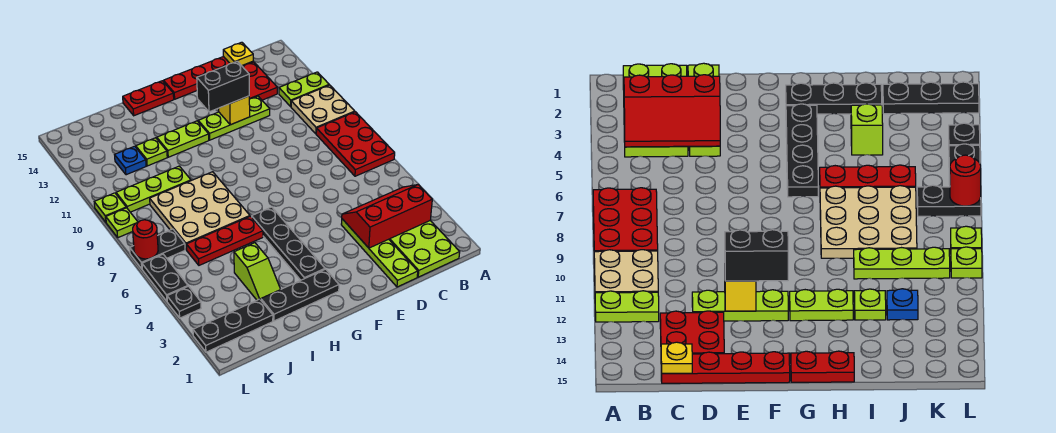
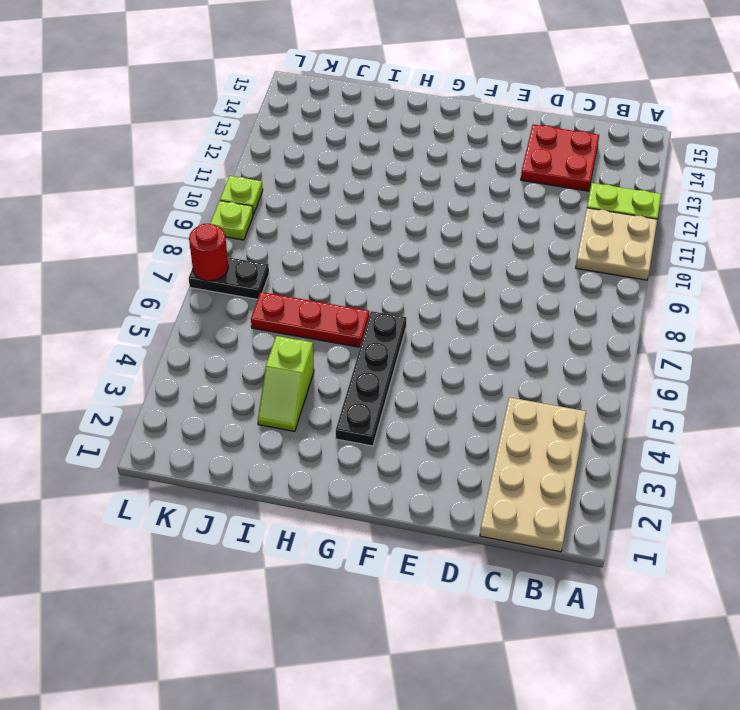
tan plate B1:C4 level 1 -> lime plate B1:C4 level 1
none -> red plate A7:B9 level 1
none -> red plate C15:F15 level 1
none -> lime plate D1:D4 level 1

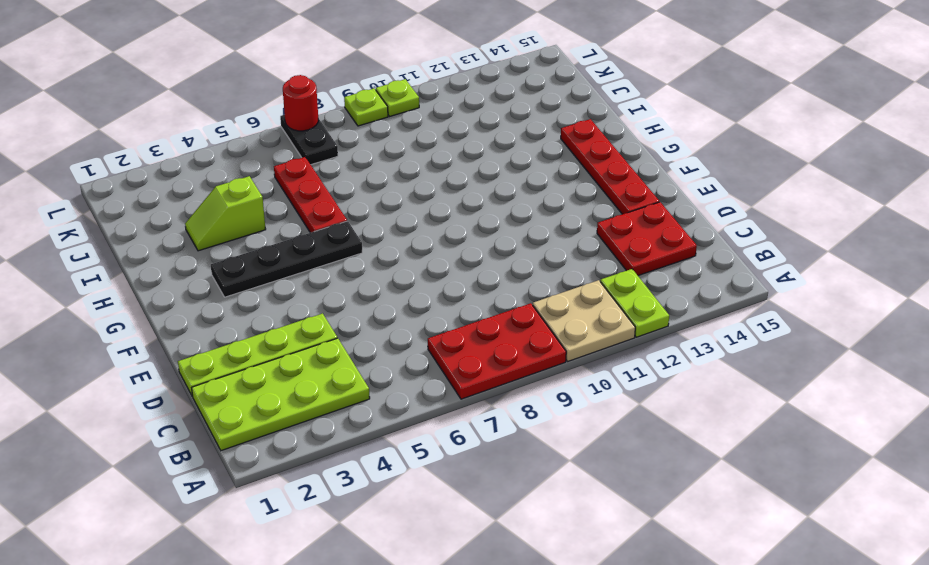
red plate E14:H14 level 1 -> red plate C15:F15 level 1
none -> lime plate D12:F12 level 1
none -> black plate G2:I2 level 1
none -> lime plate G12:H12 level 1

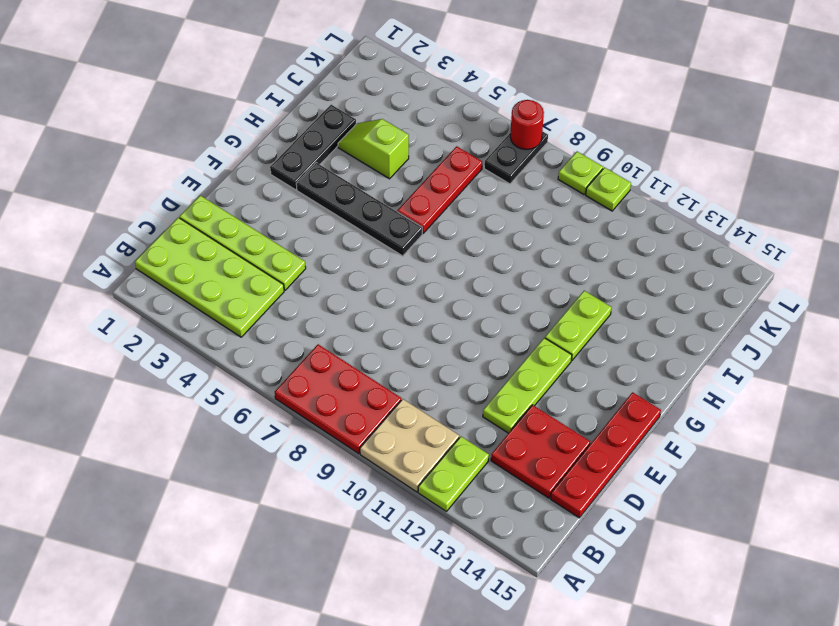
none -> red plate G15:H15 level 1
none -> tan plate H7:J9 level 1
none -> lime plate I10:K10 level 1

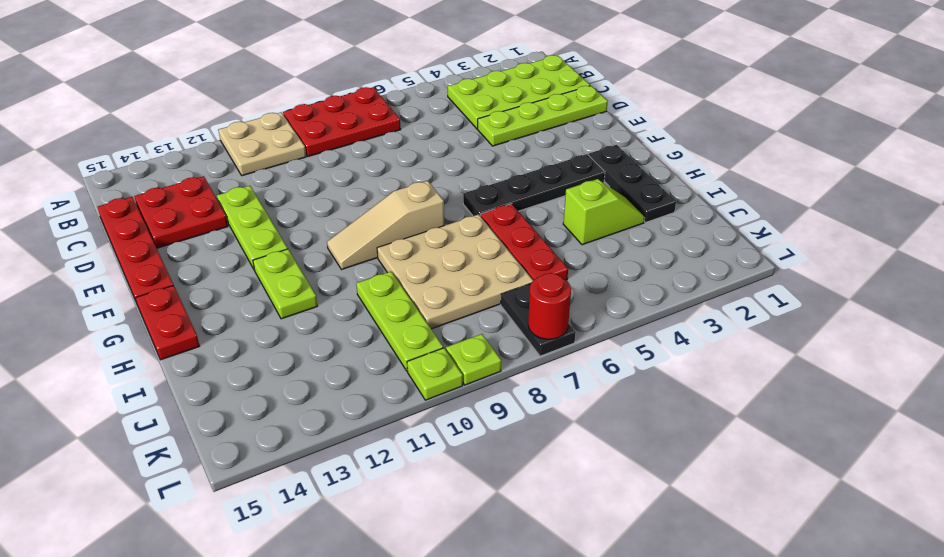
tan slope G8:G10 level 1 top 8 -> none
none -> lime plate A12:B12 level 1
none -> lime plate I12 level 1
none -> black plate J2:L2 level 1

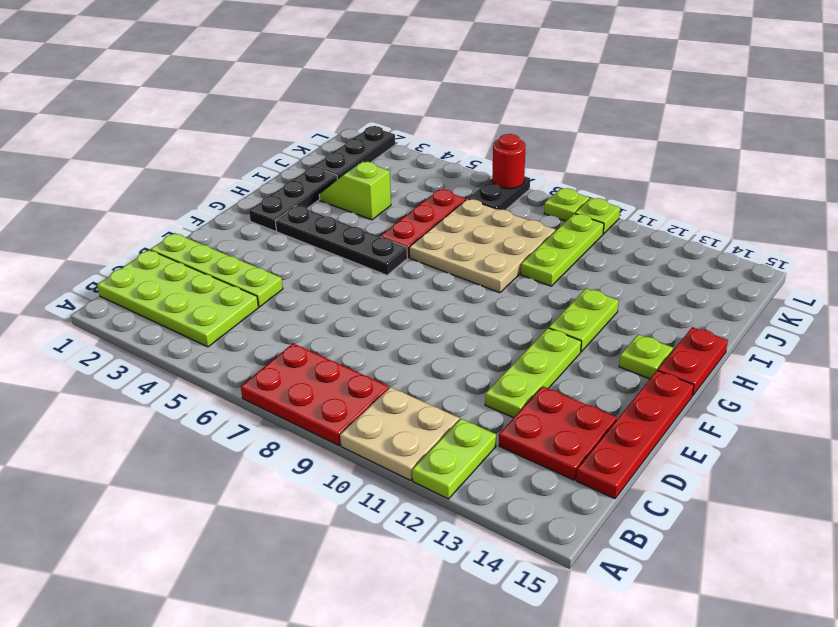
lime plate G14 level 1 -> lime plate I12 level 1
none -> blue plate J12 level 1
none -> black plate L4 level 1
none -> black plate L5:L6 level 1

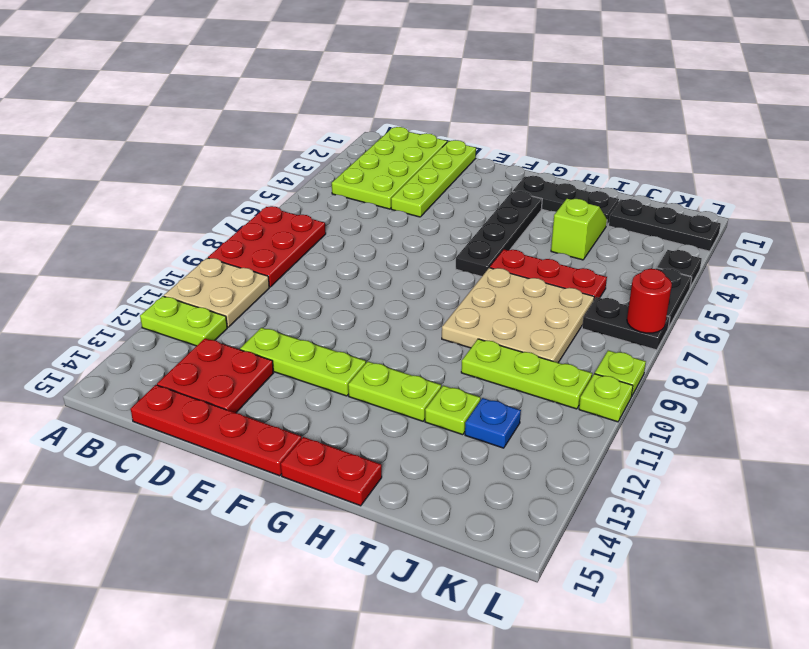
none -> red slope B3:D4 level 2 top 3
none -> yellow plate C15 level 2
none -> yellow brick E12 level 2

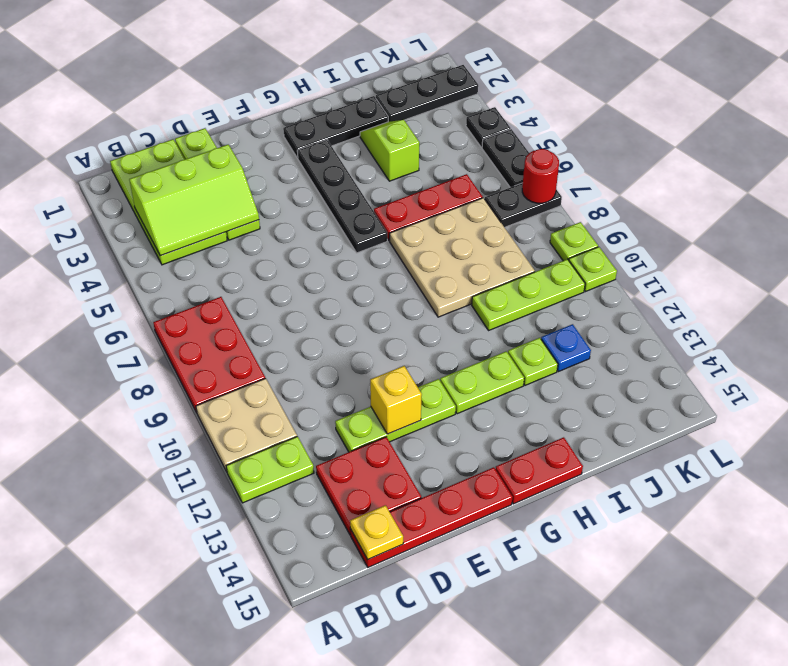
lime slope B3:D4 level 2 top 3 -> red slope B3:D4 level 2 top 3
none -> black brick E12:F12 level 3

